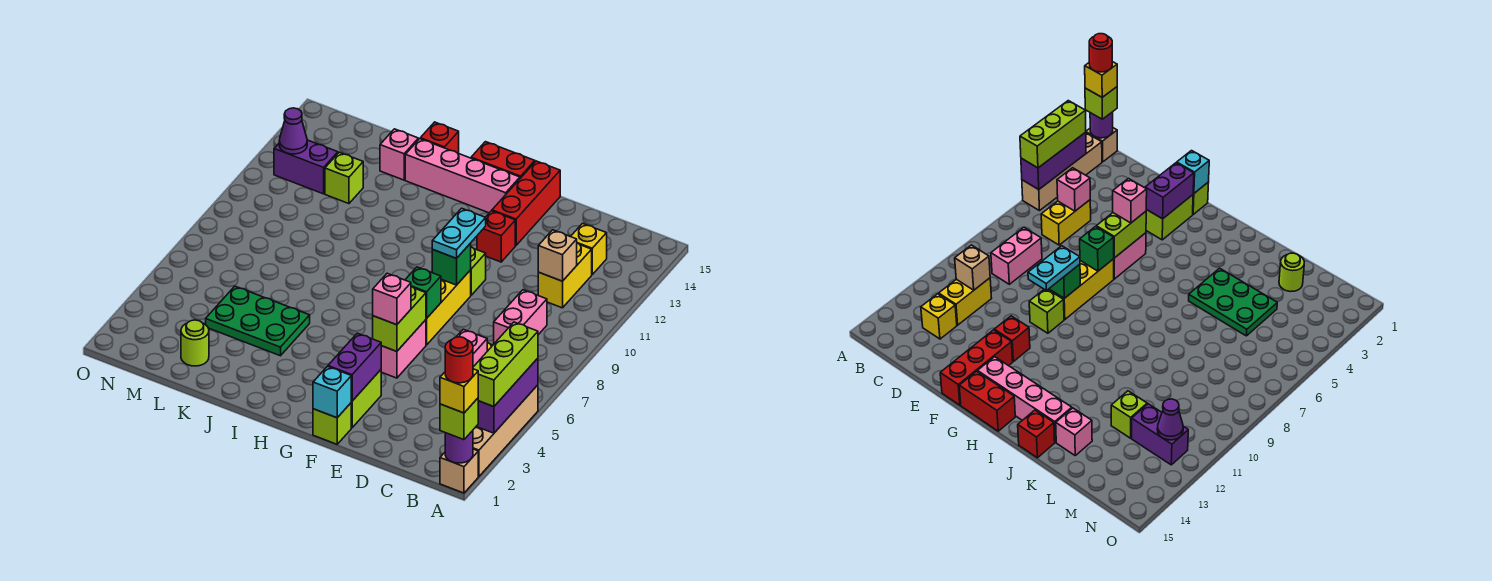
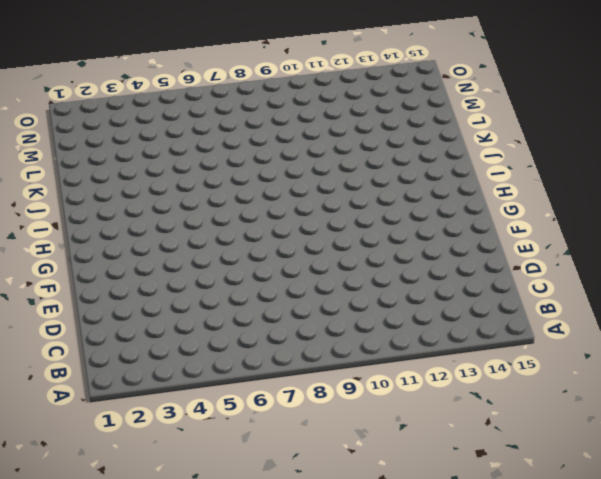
none -> tan brick A1 level 1
none -> tan brick A2:A5 level 1
none -> yellow brick C5:C6 level 1
none -> pink brick C8:C9 level 1

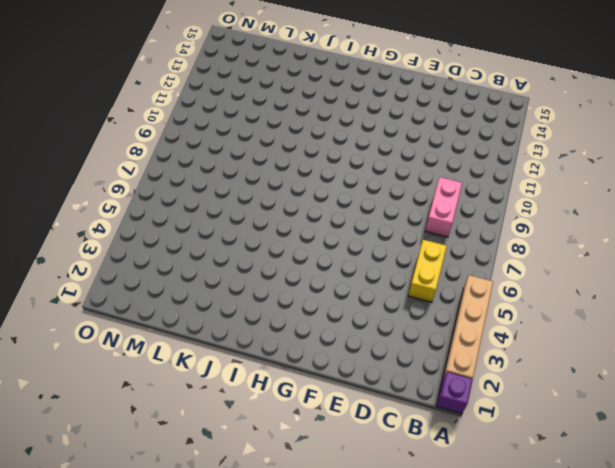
purple brick A1 level 1 -> tan brick A1 level 1
none -> yellow brick C11:C12 level 1
none -> yellow brick C13 level 1
none -> lime brick F1 level 1
none -> lime brick F2:F3 level 1

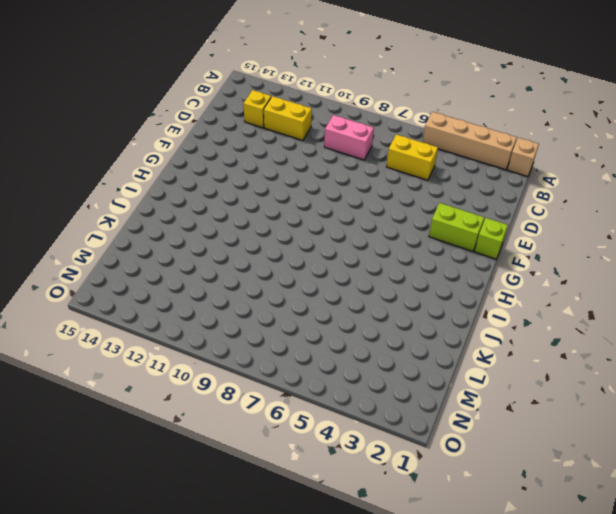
none -> pink brick F5:F6 level 1
none -> yellow brick F7:F9 level 1
none -> lime brick F10 level 1
none -> red brick F12 level 1

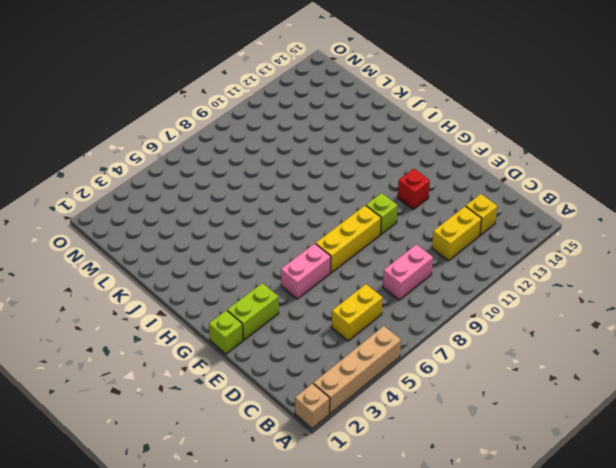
none -> red brick F13:F15 level 1
none -> pink brick G14:J14 level 1
none -> red brick G15:H15 level 1
none -> green plate J4:L5 level 1

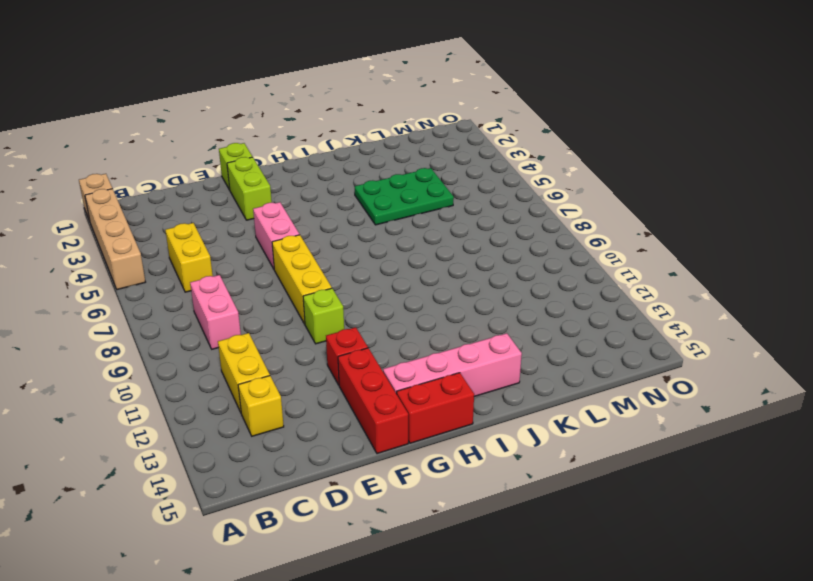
none -> red brick J15 level 1
none -> pink brick K14 level 1
none -> lime round brick L2 level 1
none -> lime brick L12 level 1

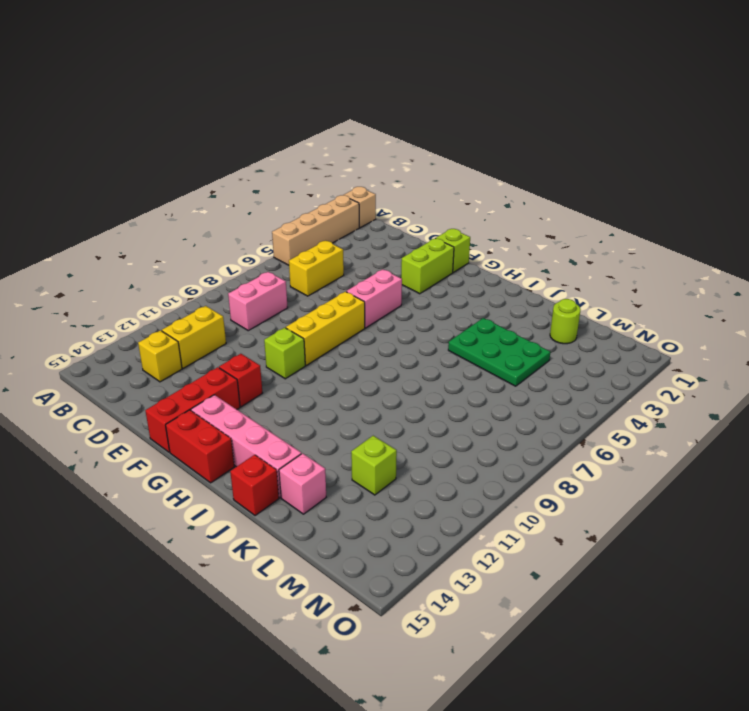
none -> purple brick M12:N12 level 1
none -> purple round brick A1 level 2
none -> purple brick A3:A5 level 2
none -> pink brick C5 level 2

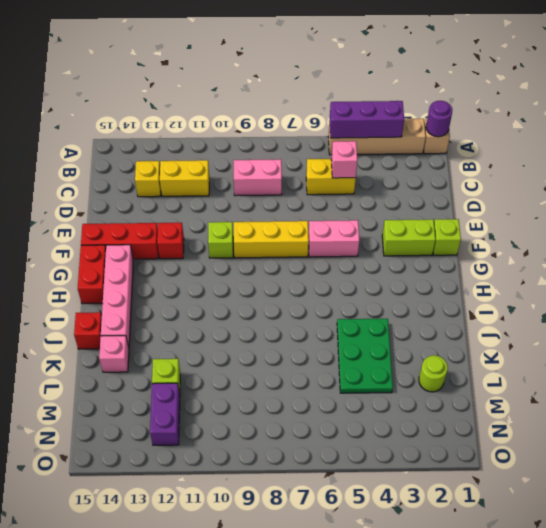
none -> tan brick C11 level 2
none -> cyan brick F1 level 2
none -> purple brick F2:F3 level 2
none -> lime brick F5:F6 level 2

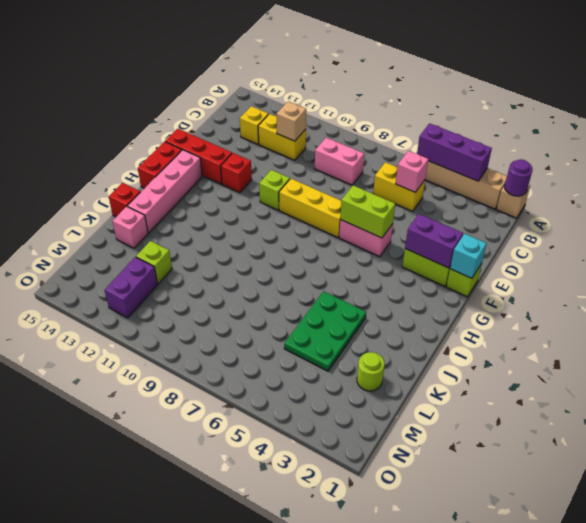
none -> green brick F7 level 2
none -> green brick F9 level 2
none -> purple cone N12 level 2
none -> lime brick A1 level 3

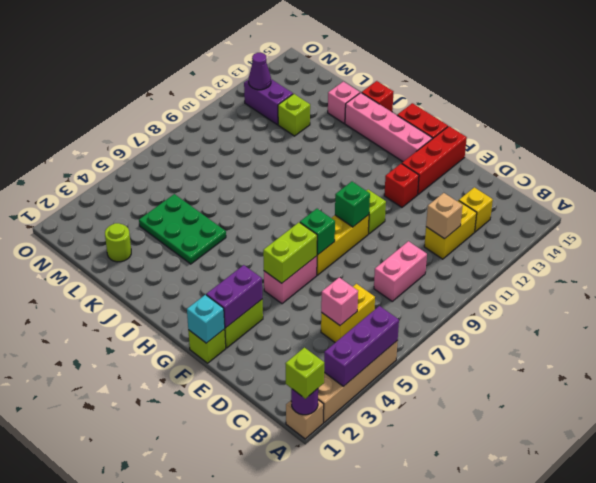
none -> lime brick A3:A5 level 3
none -> pink brick F5 level 3
none -> cyan plate F9:F10 level 3
none -> yellow brick A1 level 4

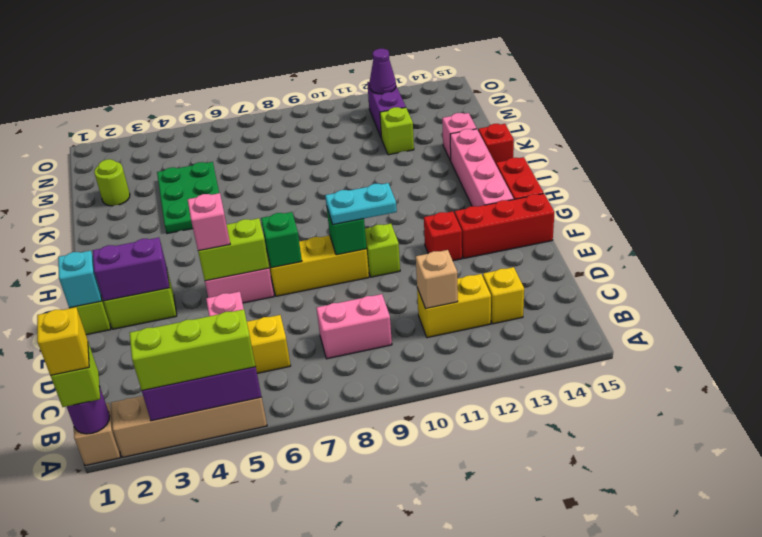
none -> red round brick A1 level 5

